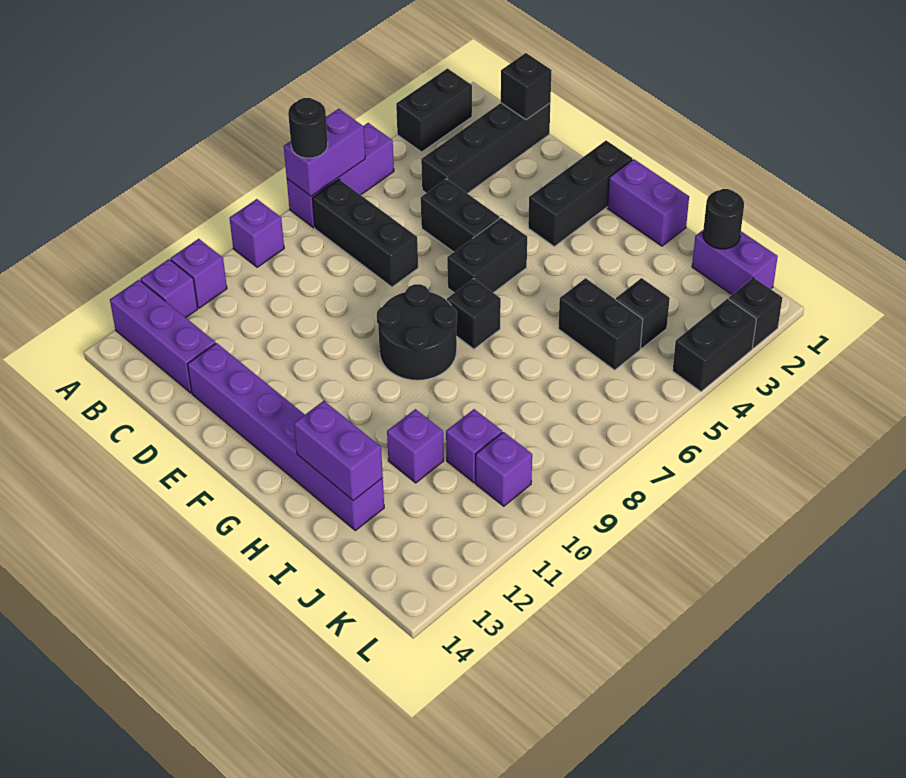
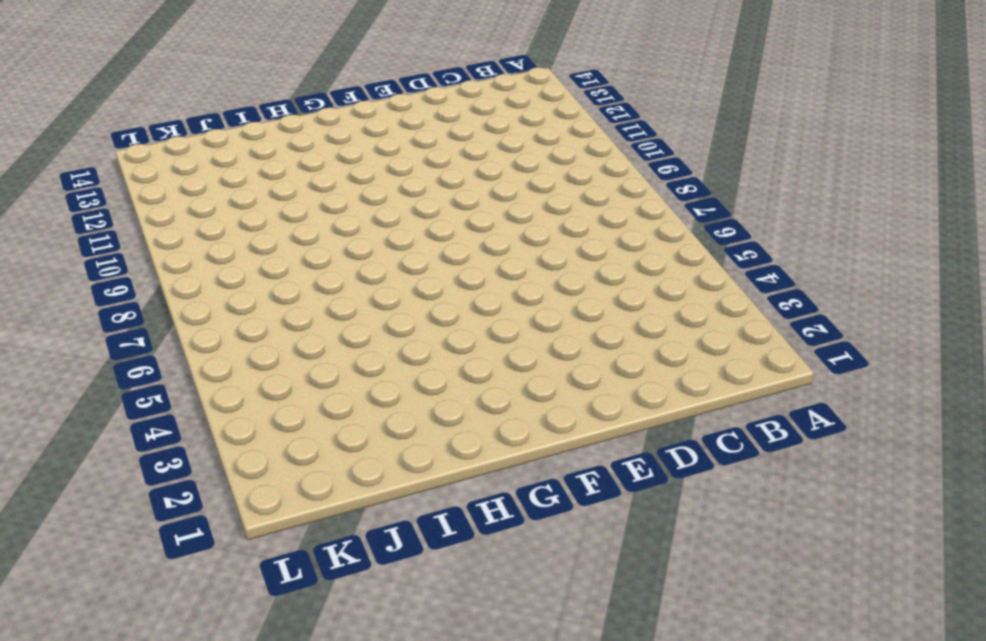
none -> black brick A2:A3 level 1
none -> purple brick A5:A7 level 1
none -> purple brick A9 level 1

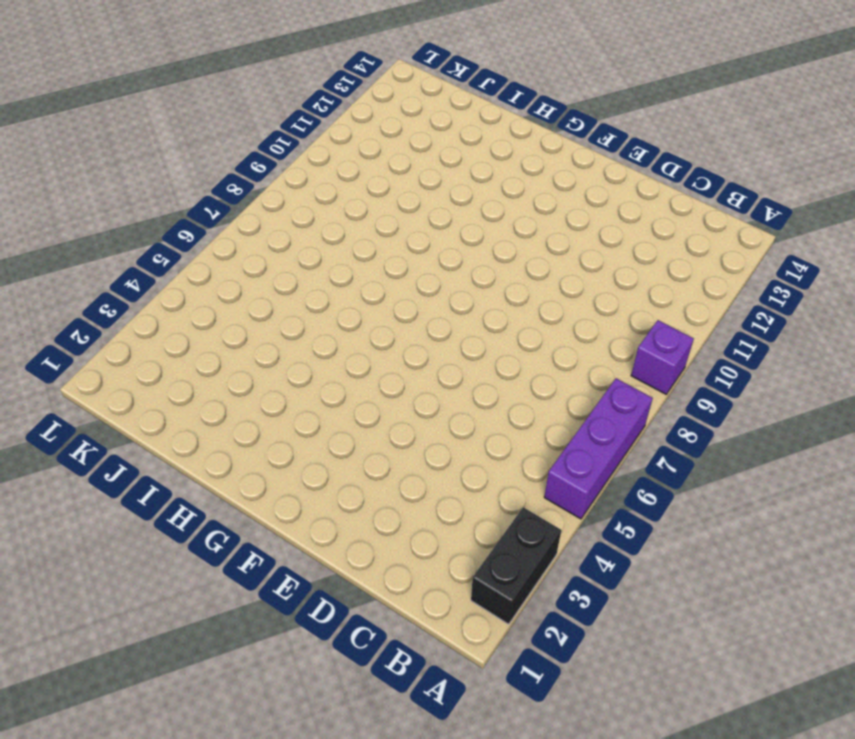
none -> purple brick A11 level 1
none -> purple brick A12 level 1
none -> purple brick A13:C13 level 1

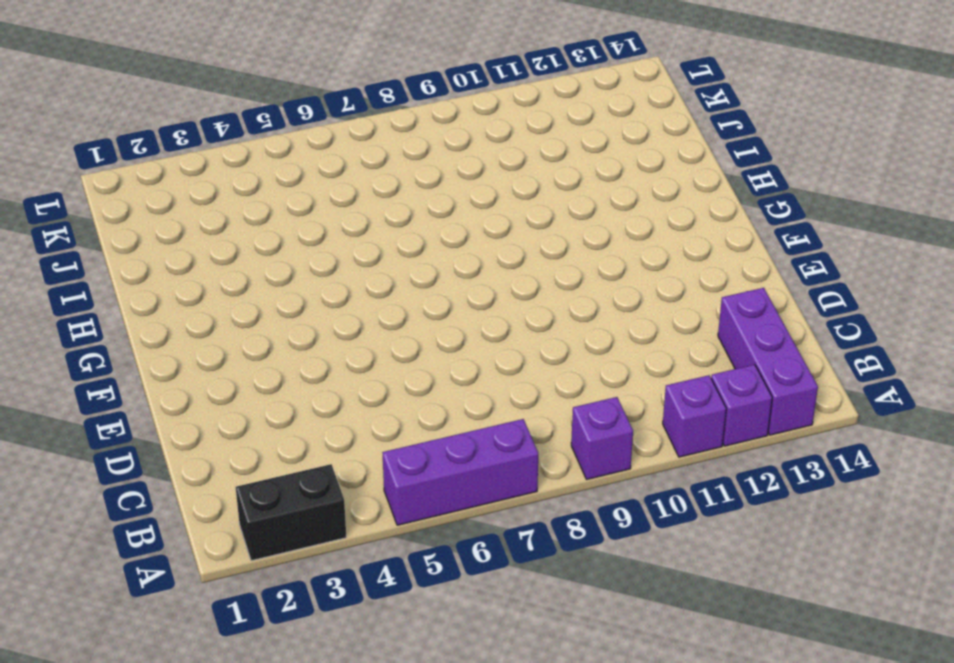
none -> black brick B7:D7 level 1
none -> black brick C1:C4 level 1
none -> black brick D5:E5 level 1

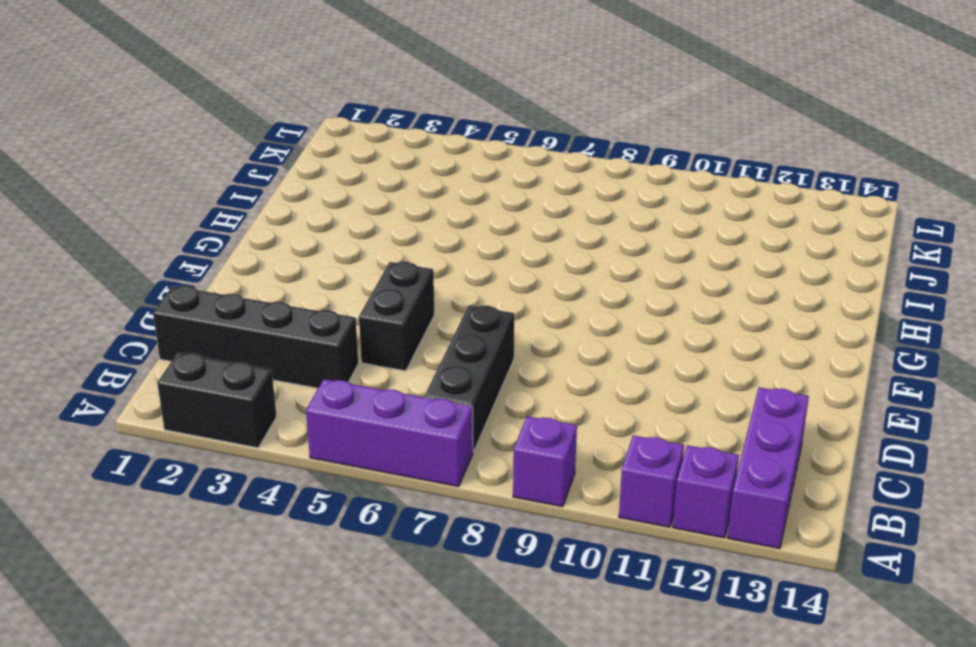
none -> purple brick D13:I13 level 1
none -> black brick F1:F3 level 1
none -> black brick F5:F6 level 1

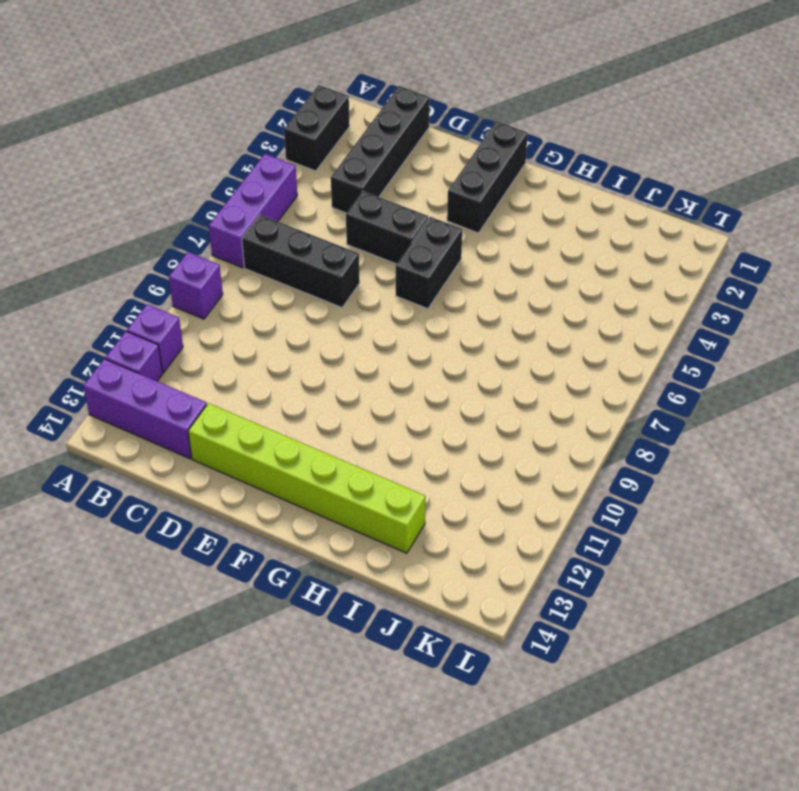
lime brick D13:I13 level 1 -> purple brick D13:I13 level 1
none -> black round brick F8:G9 level 1
none -> purple brick G1:H1 level 1
none -> black brick G7 level 1

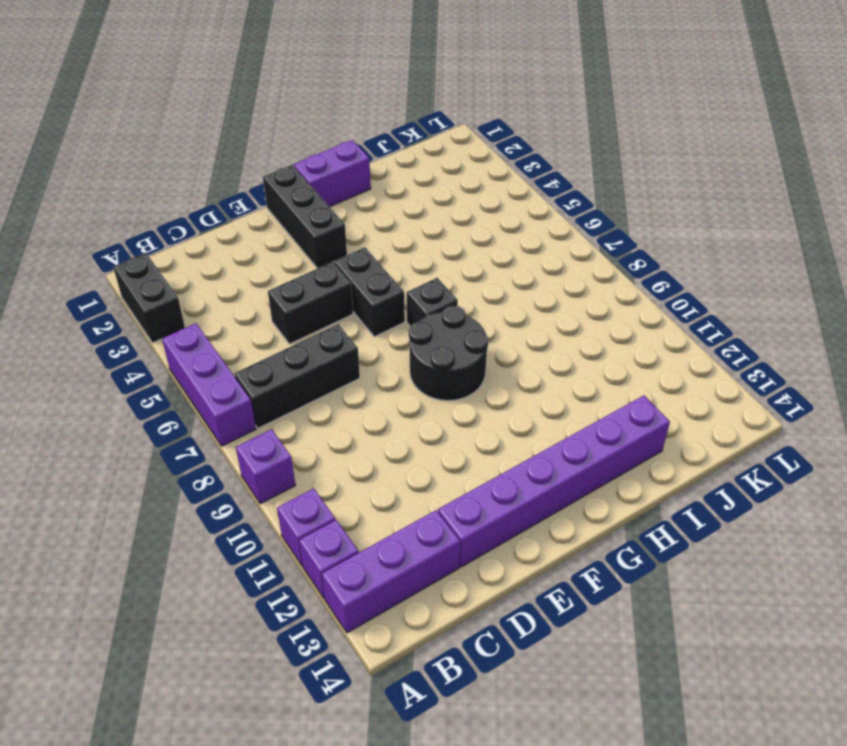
none -> black brick C1:C4 level 1
none -> black brick I5:J5 level 1
none -> purple brick I11 level 1

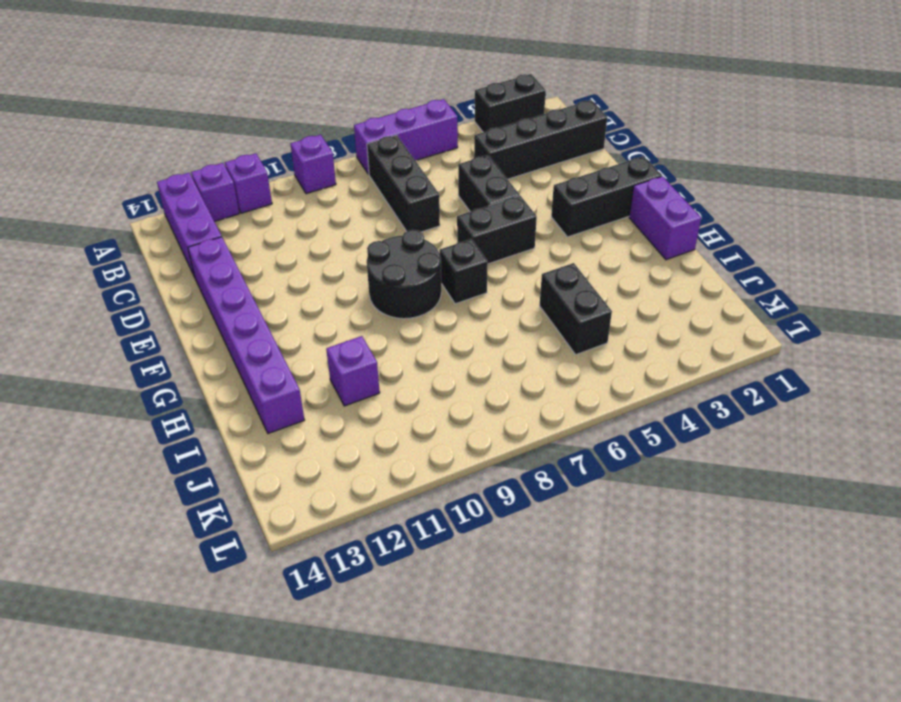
none -> purple brick J1:K1 level 1
none -> black brick J4 level 1
none -> purple brick J10 level 1

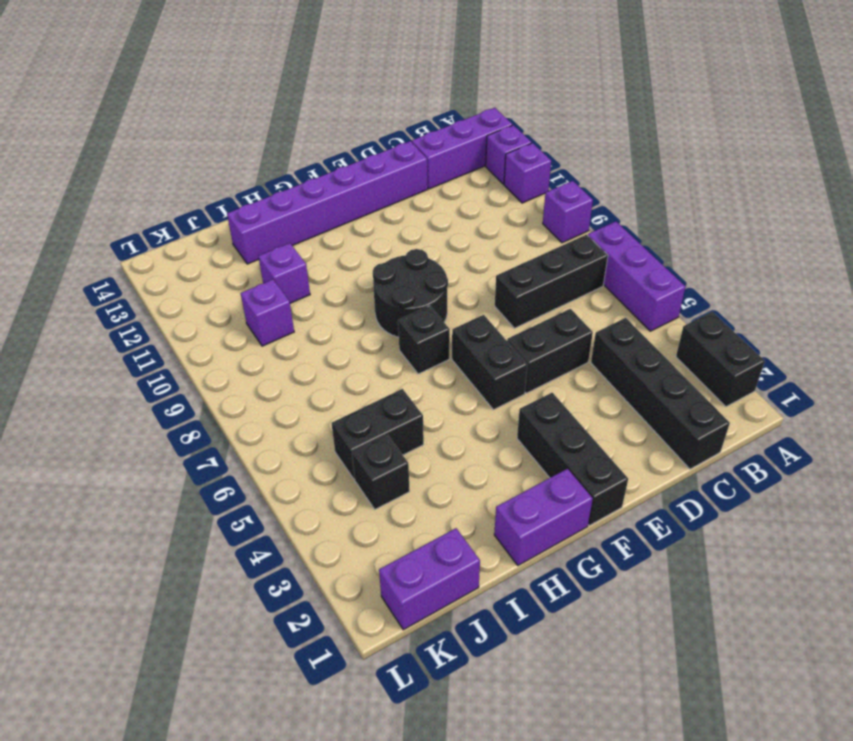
none -> purple brick K10 level 1
none -> black brick L2 level 1
none -> black brick L3:L4 level 1

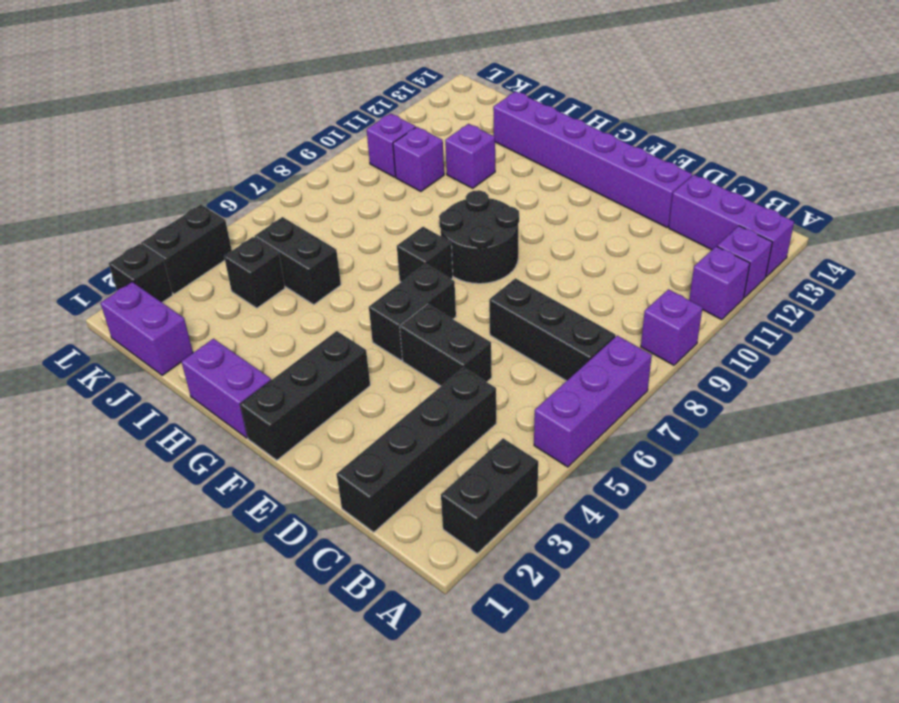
none -> purple brick A6:A7 level 2
none -> black brick C1 level 2
none -> purple brick H13:I13 level 2

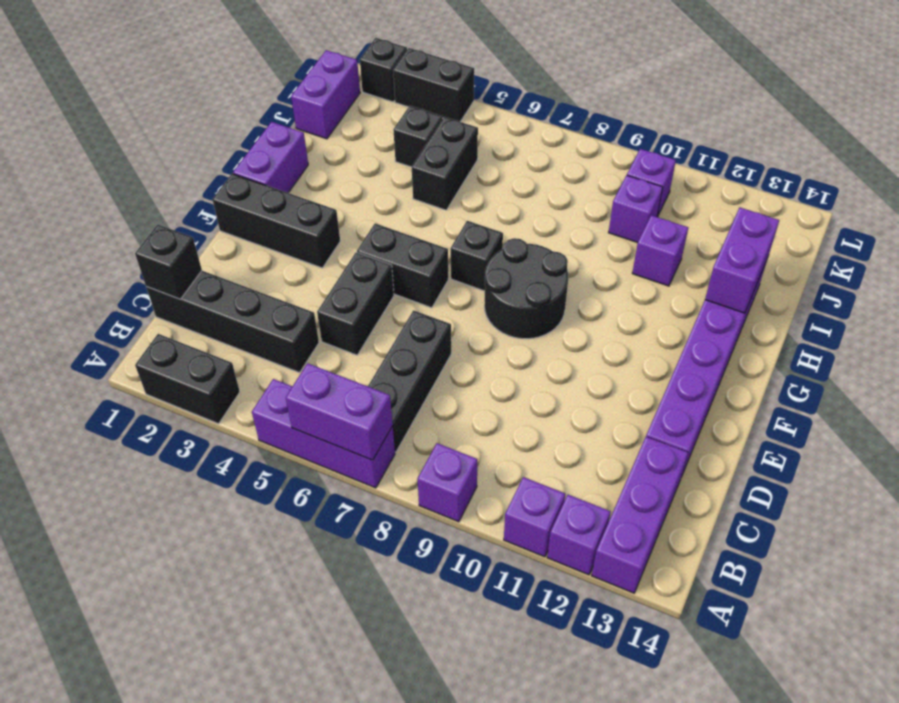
none -> black round brick J1 level 2
none -> black round brick A7 level 3

